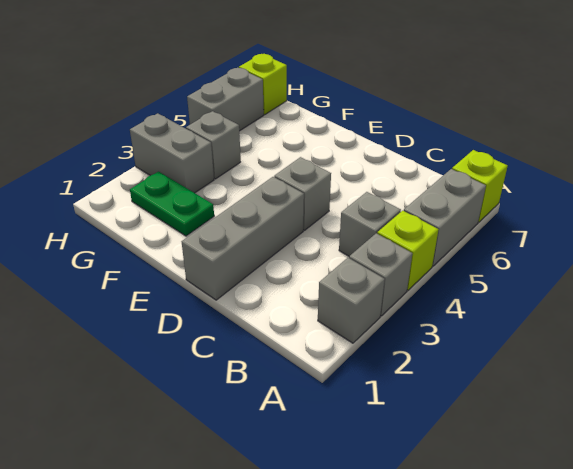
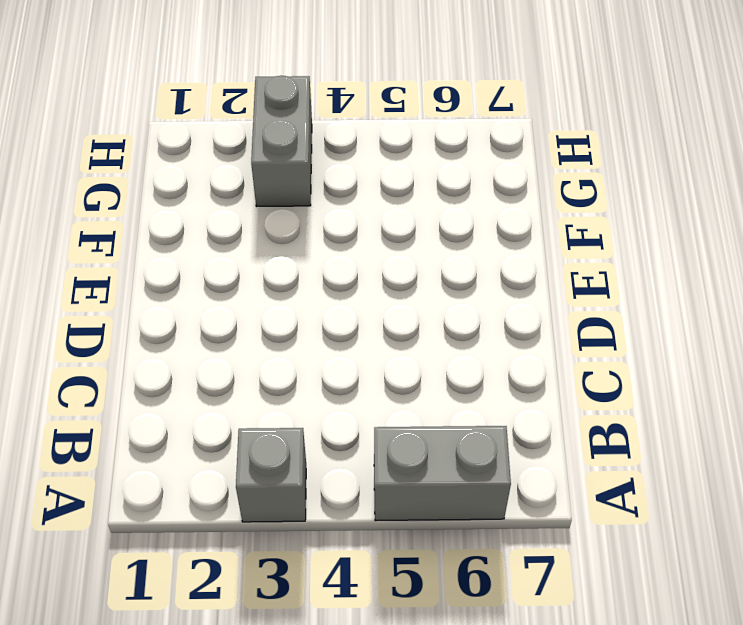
none -> grey brick A2 level 1
none -> lime brick A4 level 1
none -> lime brick A7 level 1

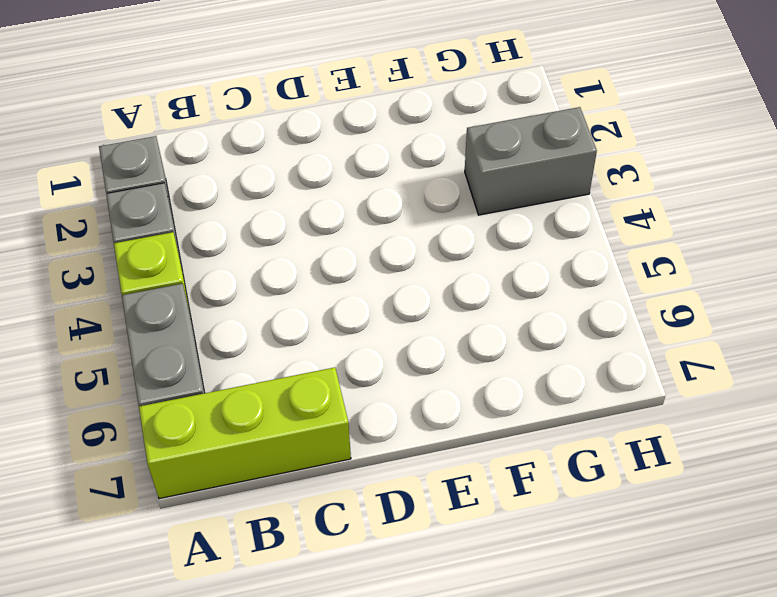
lime brick A7:C7 level 1 -> lime brick A7 level 1
none -> grey brick B4 level 1
none -> grey brick D1:D3 level 1
none -> grey brick D4 level 1

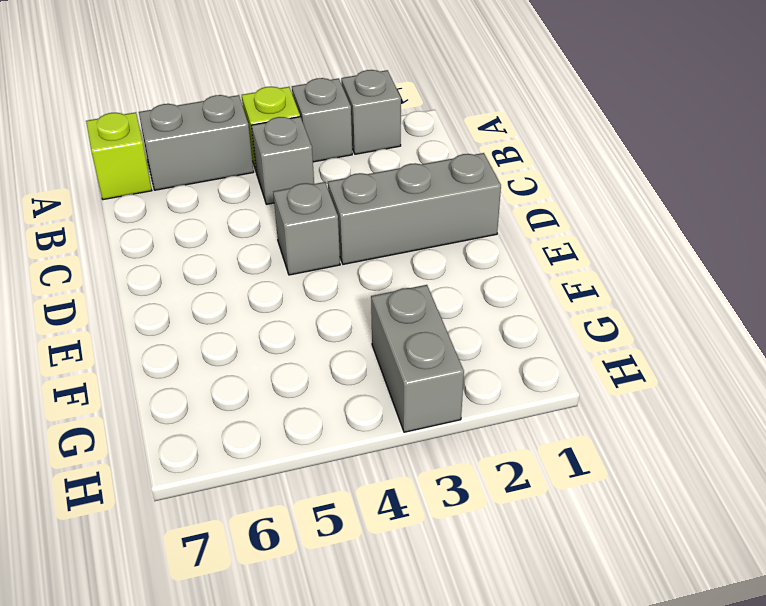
none -> green plate F2:G2 level 1
none -> grey brick G4 level 1
none -> grey brick H5:H6 level 1

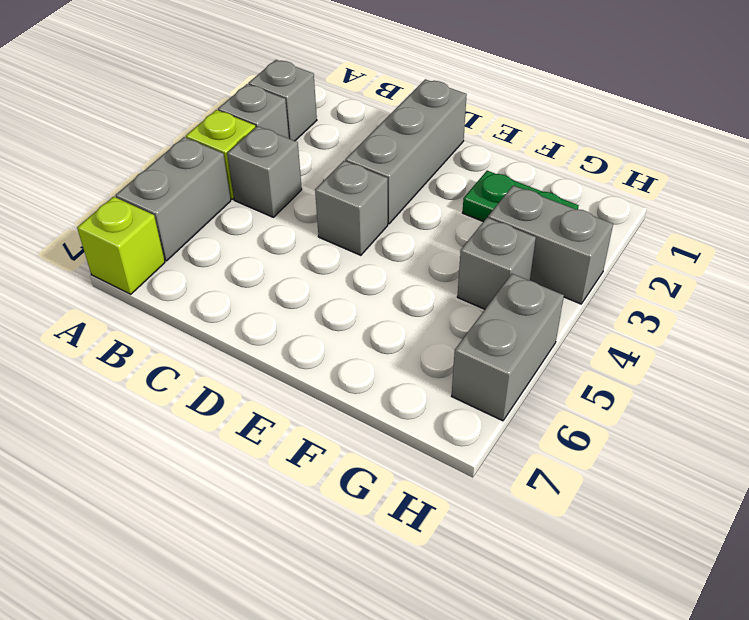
none -> lime brick H7 level 1

